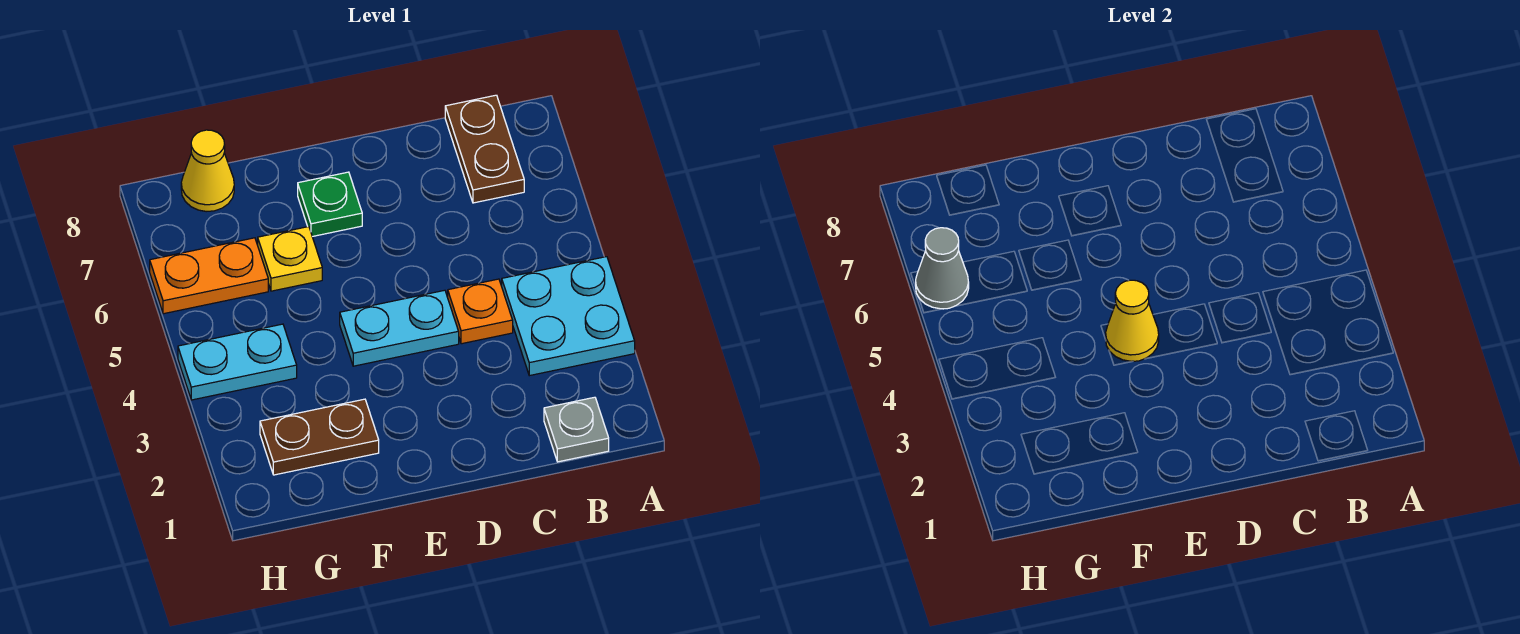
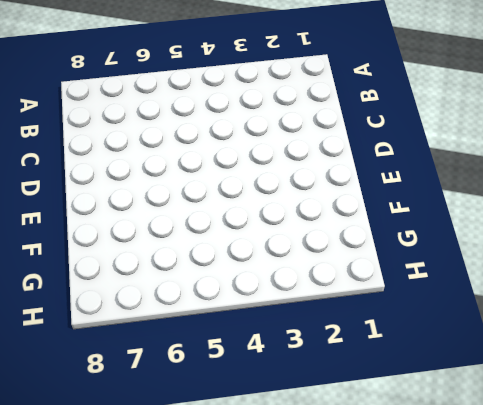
none -> cyan plate A3:B4 level 1
none -> grey plate B1 level 1
none -> brown plate B7:B8 level 1

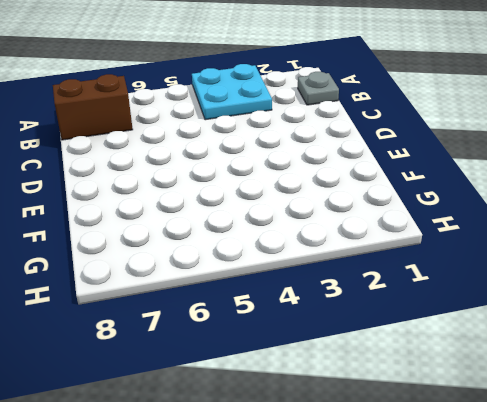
brown brick B7:B8 level 1 -> brown plate B7:B8 level 1
none -> orange plate C4 level 1
none -> cyan plate D4:E4 level 1
none -> green plate E7 level 1

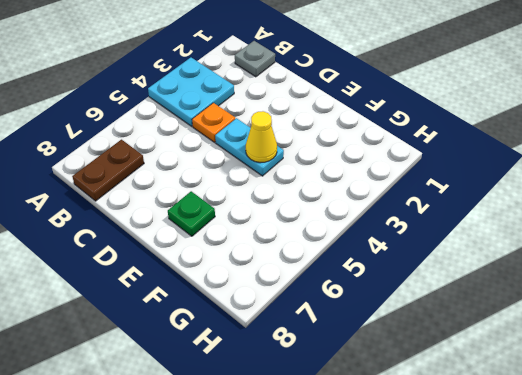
none -> brown plate F2:G2 level 1
none -> yellow plate F6 level 1
none -> cyan plate G4:H4 level 1

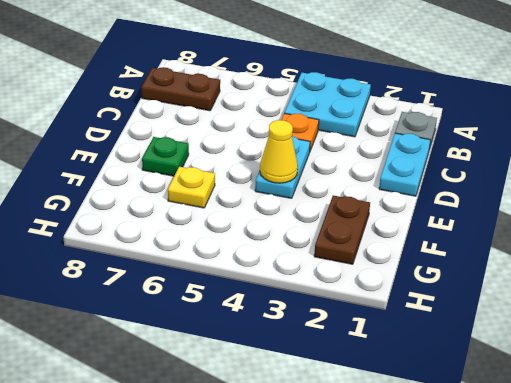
cyan plate C1:D1 level 1 -> cyan plate G4:H4 level 1
none -> orange plate G6:H6 level 1
none -> yellow cone G8 level 1
none -> grey cone H6 level 2

